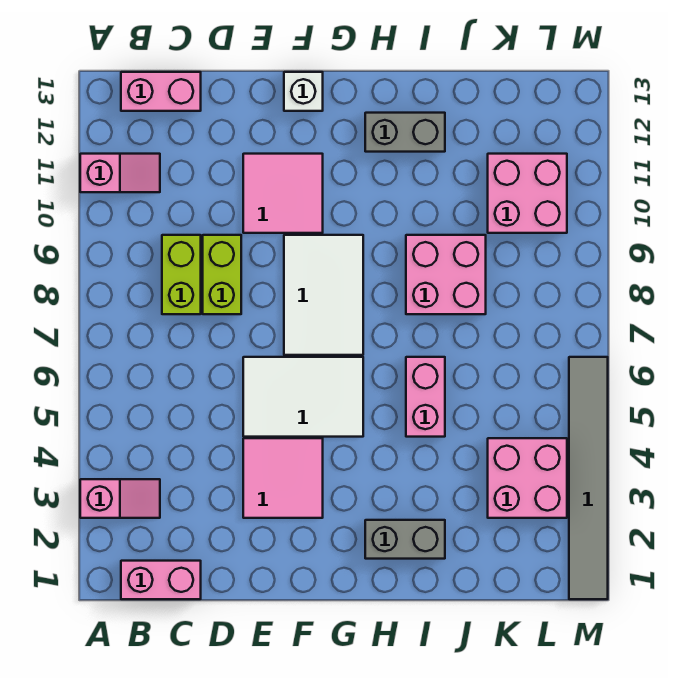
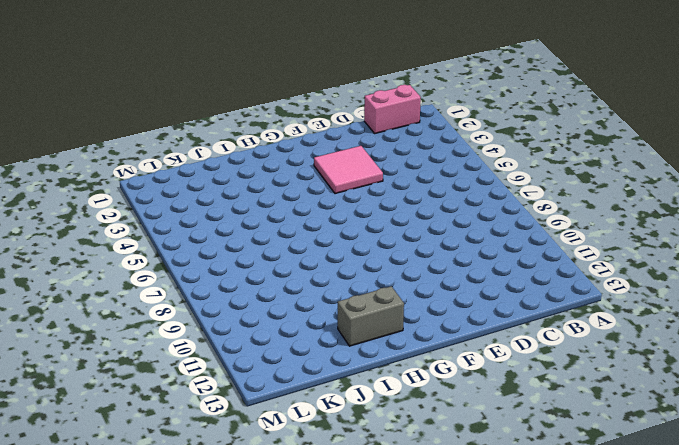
none -> pink slope A3:B3 level 1 top A
none -> pink slope A11:B11 level 1 top A
none -> pink brick B13:C13 level 1

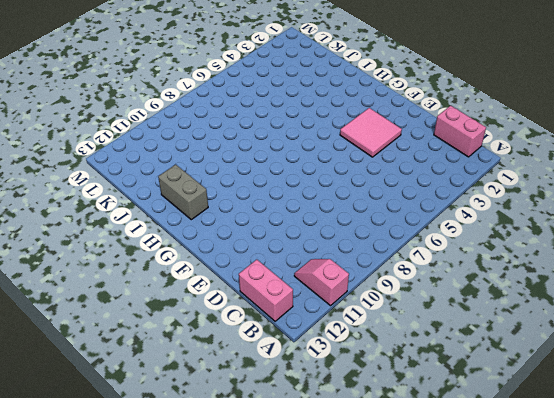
none -> pink slope A3:B3 level 1 top A
none -> lime brick C8:C9 level 1
none -> lime brick D8:D9 level 1

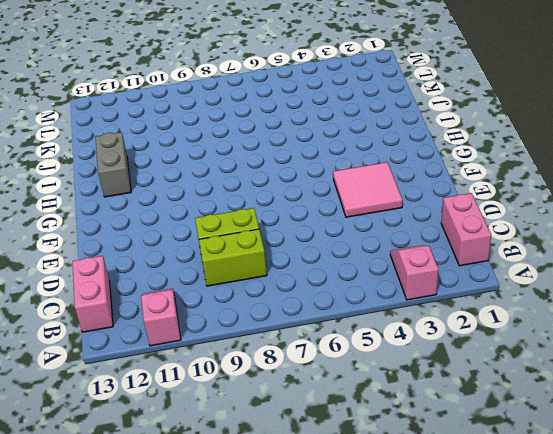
none -> white tile E5:G6 level 1
none -> pink tile E10:F11 level 1
none -> white tile F7:G9 level 1

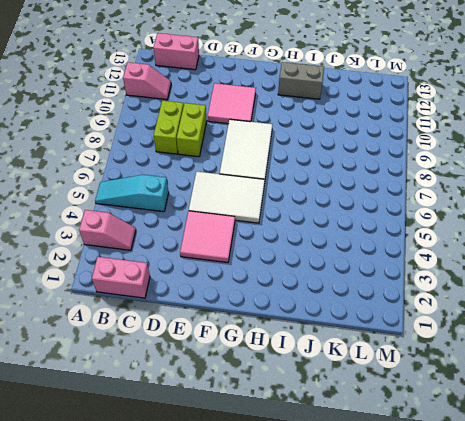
cyan slope A5:C5 level 1 top C -> none
none -> white brick F13 level 1
none -> grey brick H2:I2 level 1
none -> pink brick I5:I6 level 1

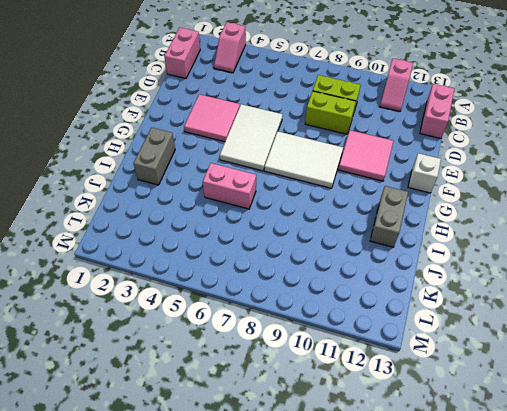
none -> pink brick I8:J9 level 1
none -> pink brick K3:L4 level 1
none -> pink brick K10:L11 level 1

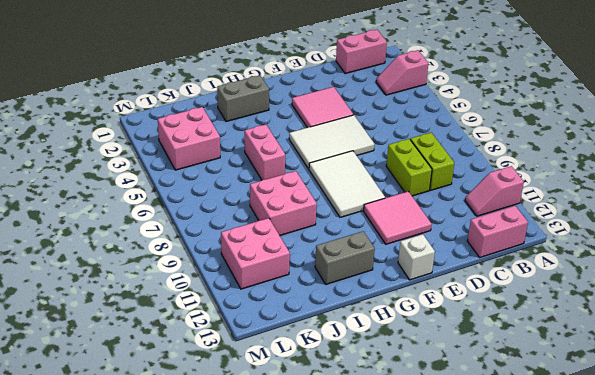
none -> grey tile M1:M6 level 1

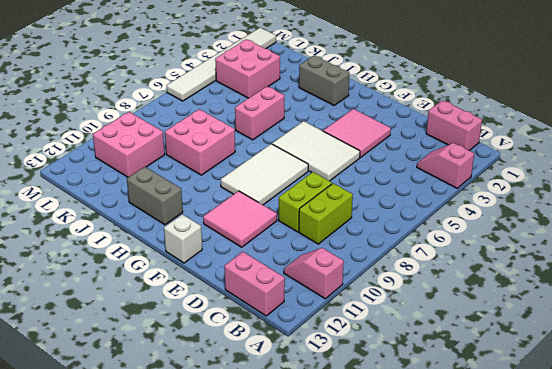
white tile M1:M6 level 1 -> grey tile M1:M6 level 1

